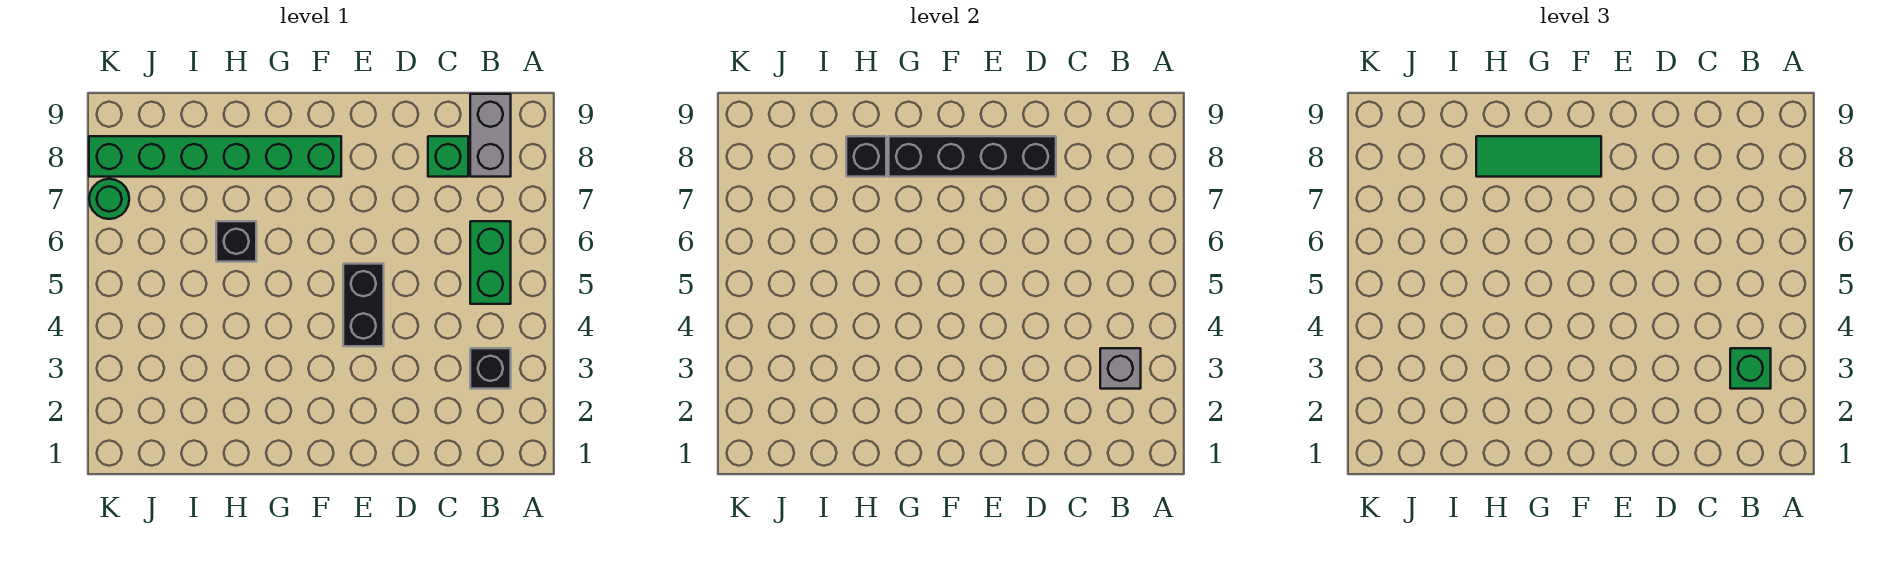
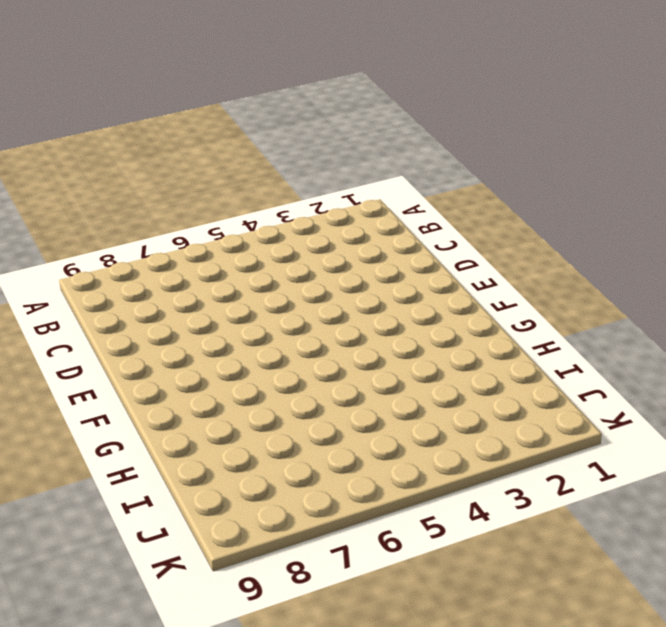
none -> black brick B3 level 1
none -> green brick B5:B6 level 1
none -> grey brick B8:B9 level 1

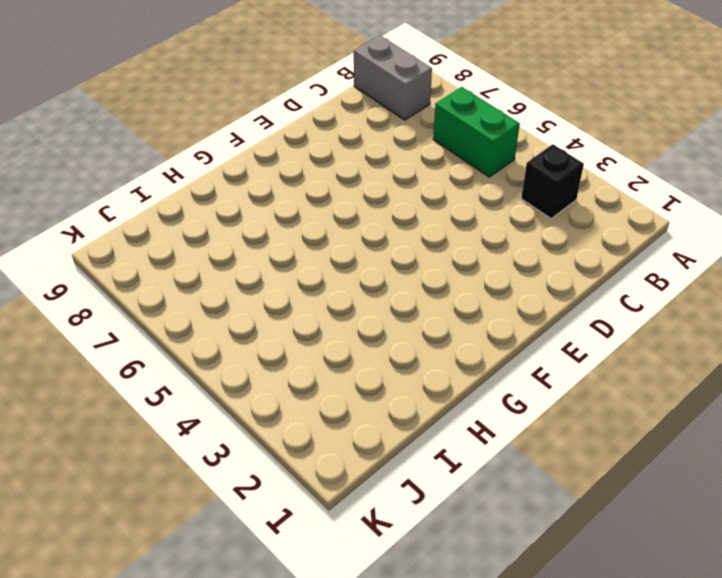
none -> green brick C8 level 1
none -> black brick E4:E5 level 1
none -> green brick F8:K8 level 1

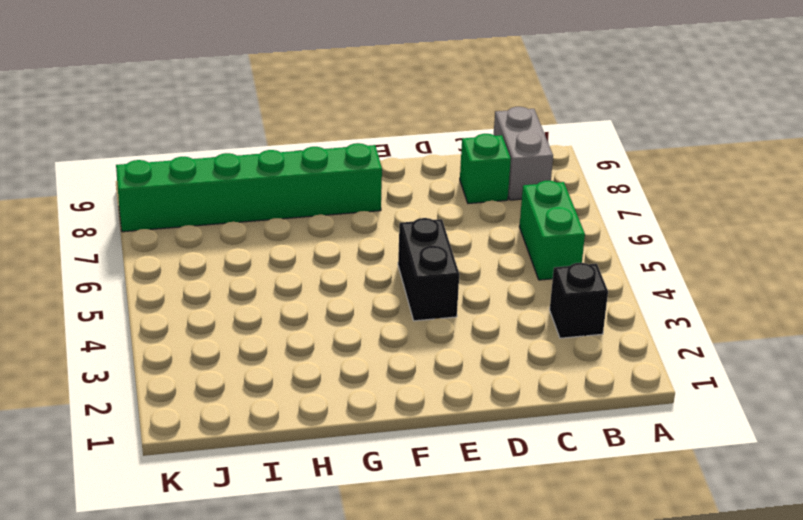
none -> black brick H6 level 1
none -> green round brick K7 level 1
none -> grey brick B3 level 2

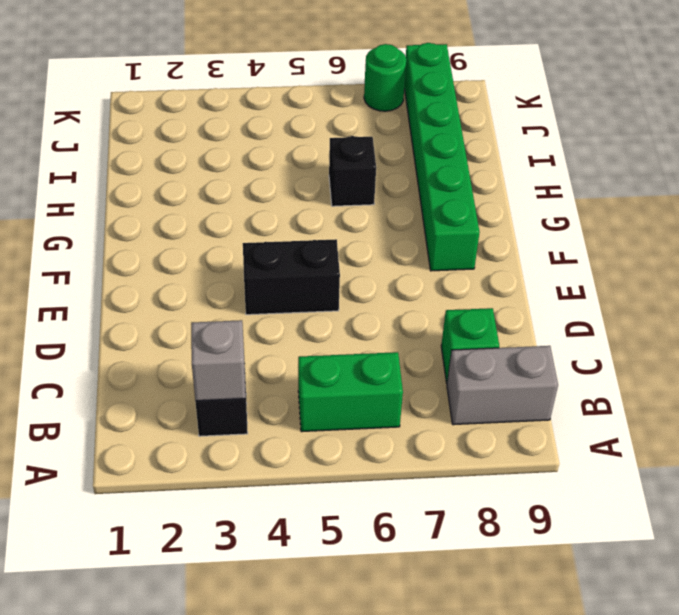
none -> black brick D8:G8 level 2
none -> black brick H8 level 2
none -> green brick B3 level 3

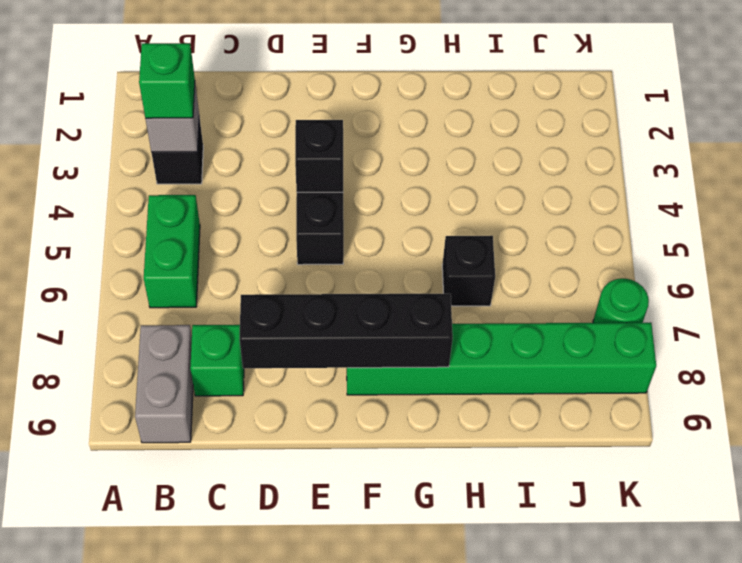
black brick E4 level 2 -> black brick H8 level 2
none -> green tile F8:H8 level 3

